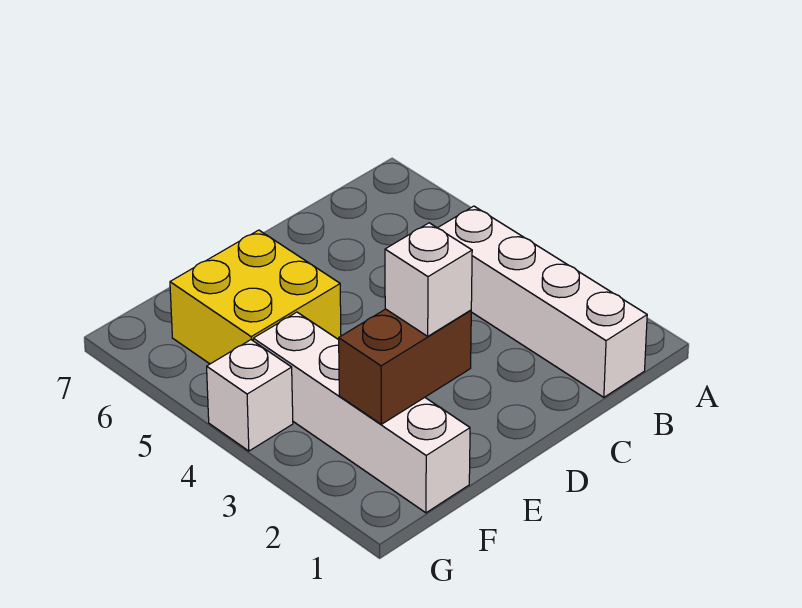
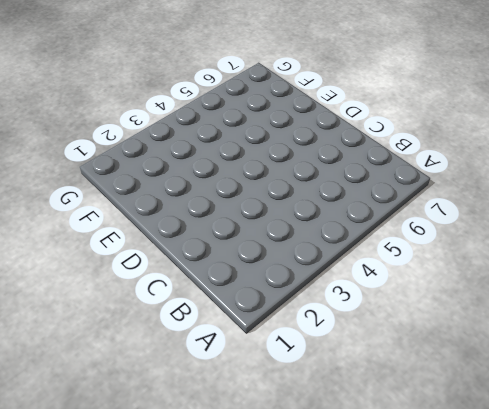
none -> white brick B1:B4 level 1
none -> yellow brick E5:F6 level 1

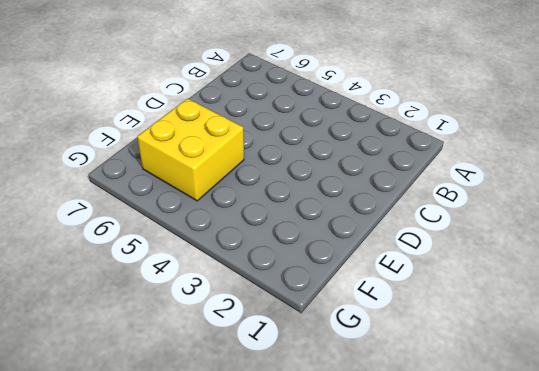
none -> white brick B1:B4 level 1
none -> white brick F1:F4 level 1

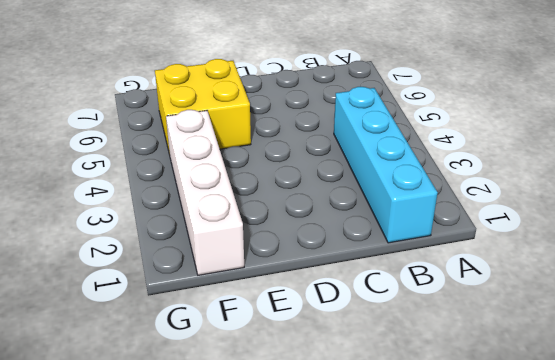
cyan brick B1:B4 level 1 -> white brick B1:B4 level 1
none -> white brick G4 level 1
none -> brown brick E2:F2 level 2

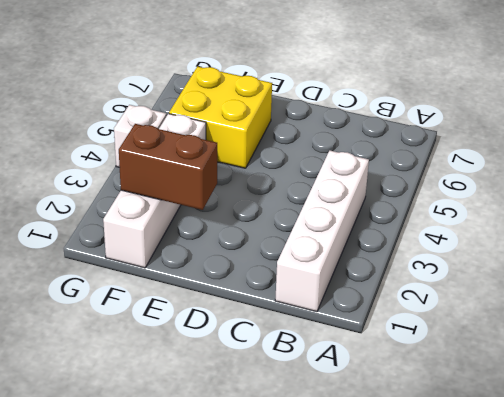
none -> white brick E2 level 3

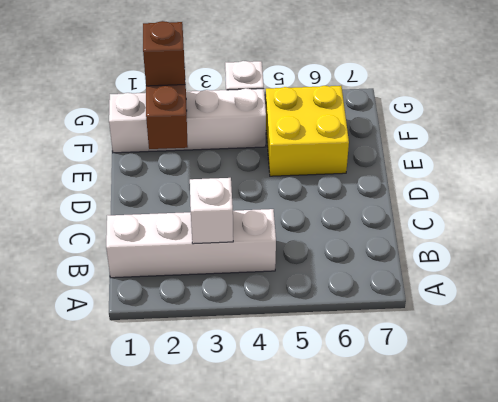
white brick B3 level 2 -> white brick E2 level 3
brown brick F2 level 3 -> none

